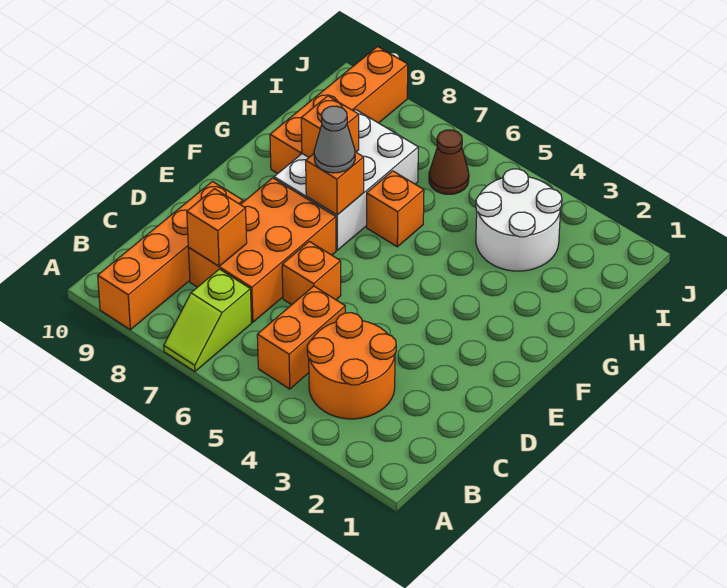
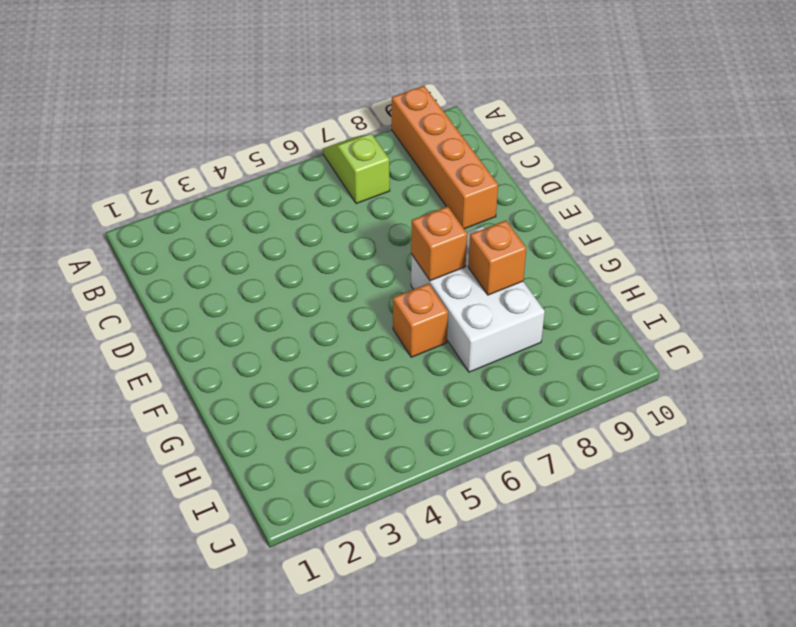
none -> orange round brick B3:C4 level 1
none -> orange brick B5:C5 level 1
none -> orange brick C7:E8 level 1

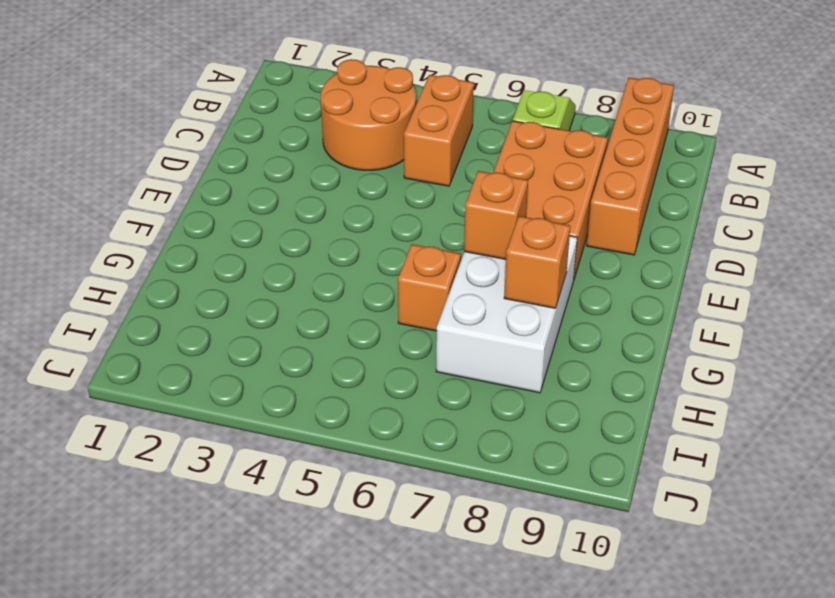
none -> orange brick D6 level 1
none -> orange brick G9:J9 level 1
none -> white round brick H3:I4 level 1

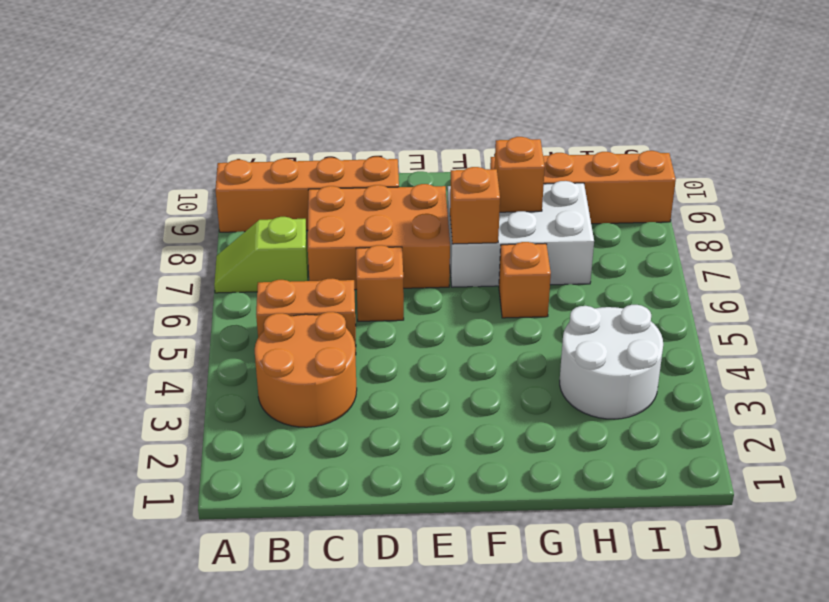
none -> brown cone I6 level 1
none -> orange brick C8 level 2
none -> grey cone F7 level 3

